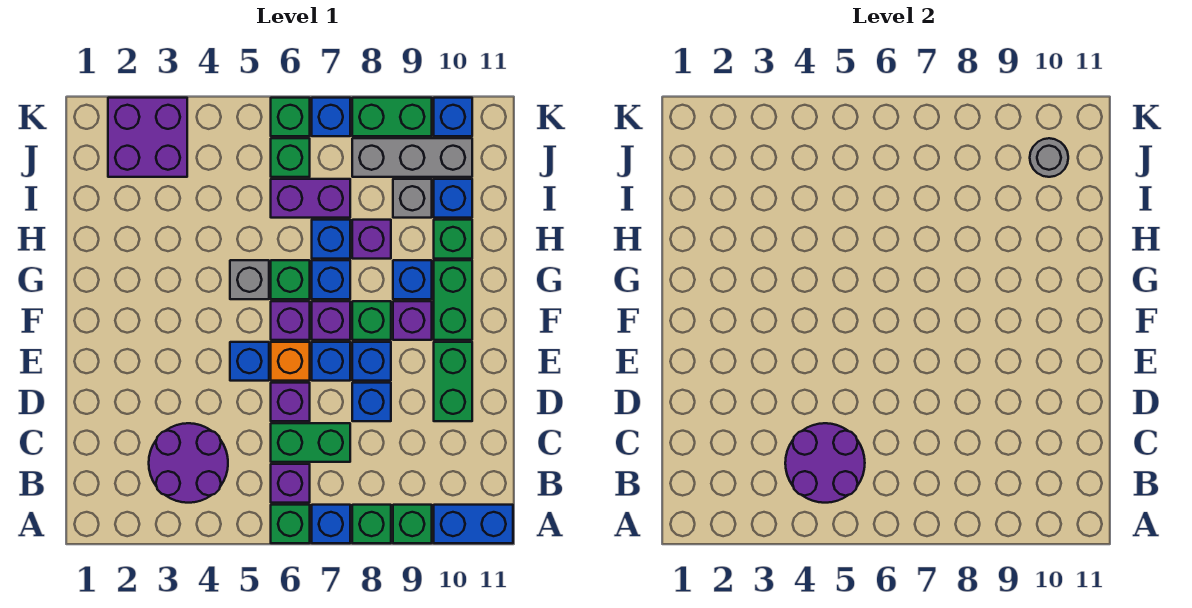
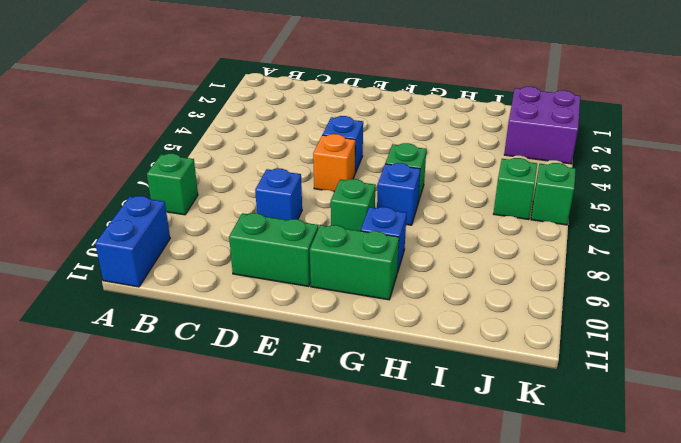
none -> green brick A6 level 1
none -> blue brick A7 level 1
none -> green brick A9 level 1
none -> purple round brick B3:C4 level 1

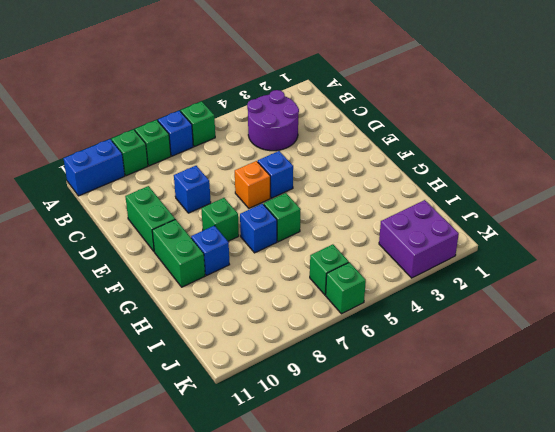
none -> purple brick B6 level 1
none -> green brick C6:C7 level 1
none -> purple brick D6 level 1
none -> blue brick E7 level 1

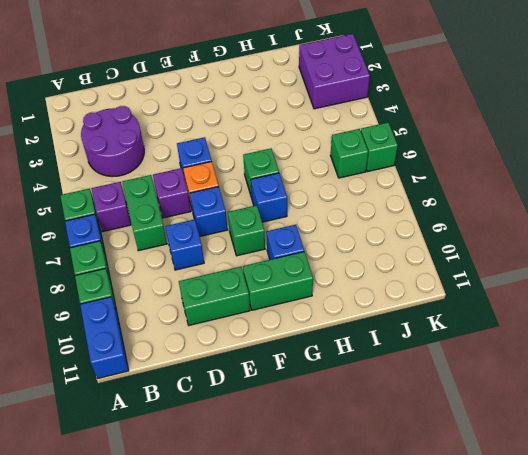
none -> blue brick E8 level 1
none -> purple brick F6 level 1
none -> purple brick F7 level 1
none -> purple brick F9 level 1

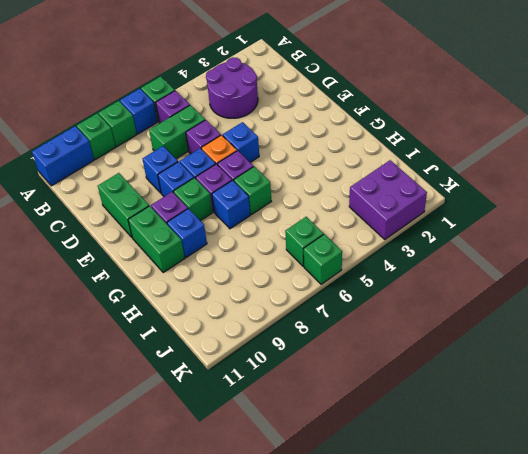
none -> grey brick G5 level 1
none -> blue brick H7 level 1
none -> purple brick H8 level 1
none -> green brick H10 level 1

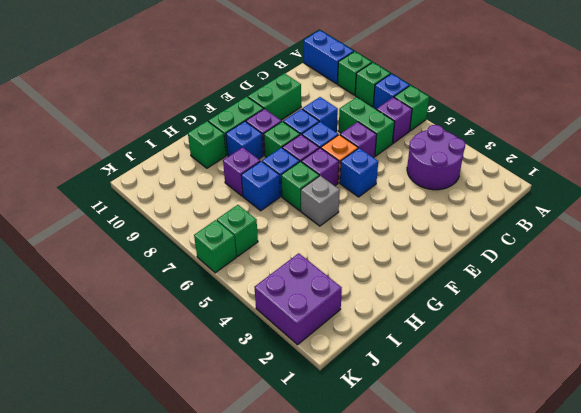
none -> purple brick I6:I7 level 1
none -> grey brick I9 level 1
none -> blue brick I10 level 1
none -> grey brick J8:J10 level 1

